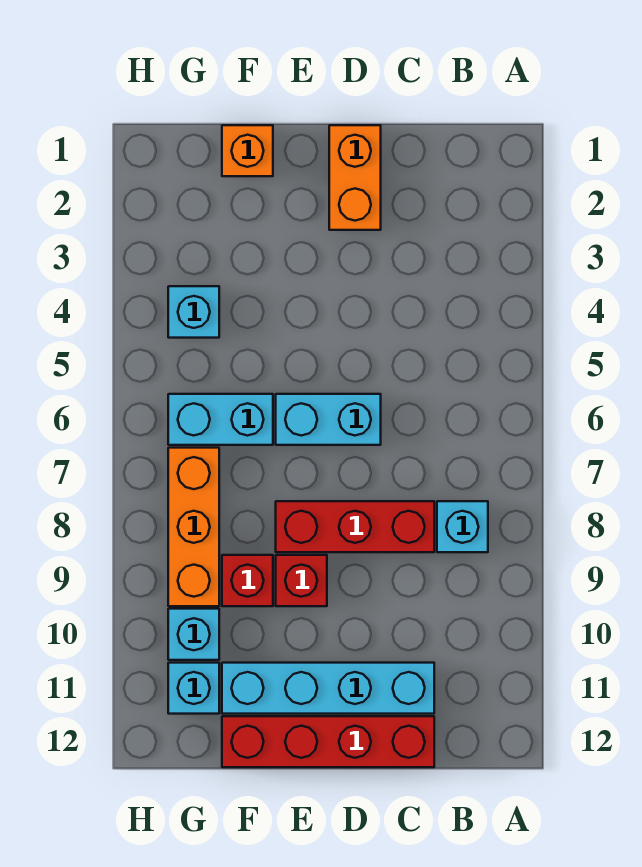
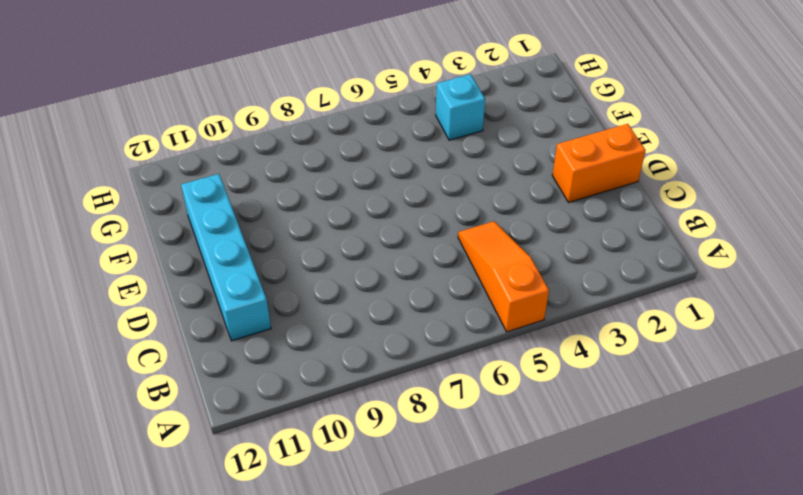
orange slope A5:C5 level 1 top A -> none
none -> cyan brick B8 level 1
none -> red brick C8:E8 level 1
none -> red brick C12:F12 level 1

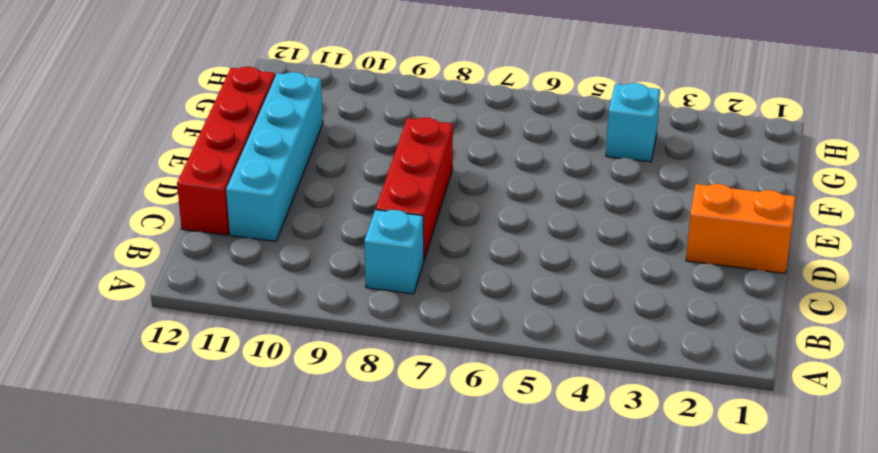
none -> cyan brick D6:E6 level 1
none -> red brick E9 level 1
none -> orange brick F1 level 1

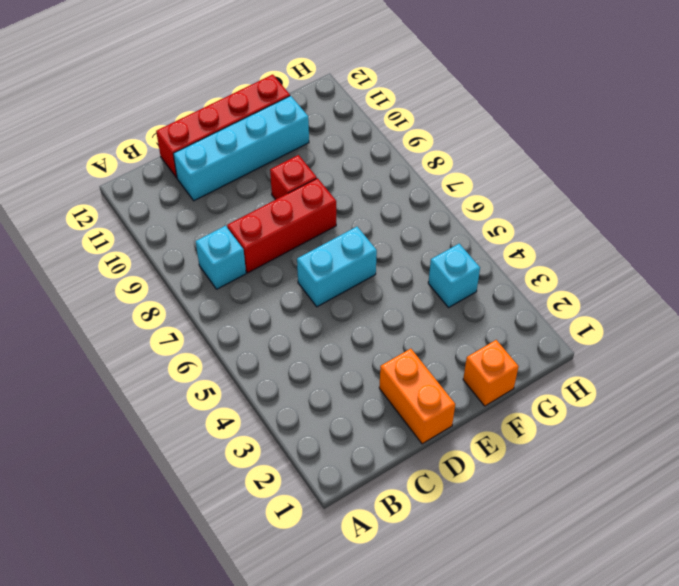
none -> cyan brick F6:G6 level 1
none -> red brick F9 level 1
none -> orange brick G7:G9 level 1

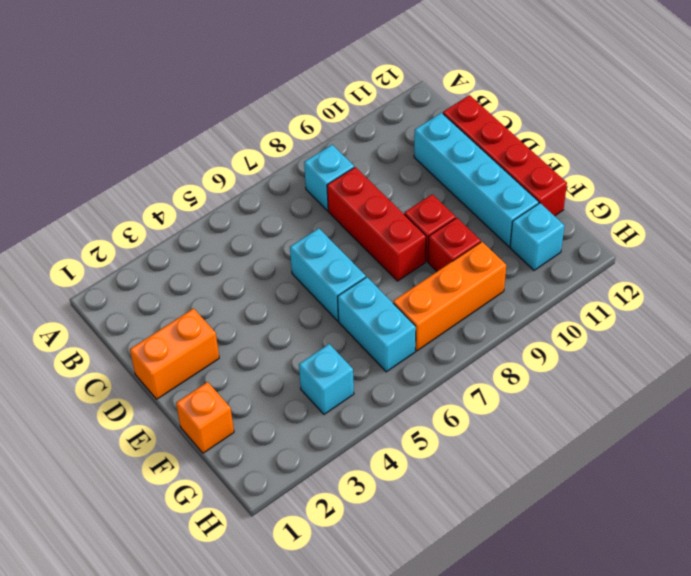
none -> cyan brick G10 level 1

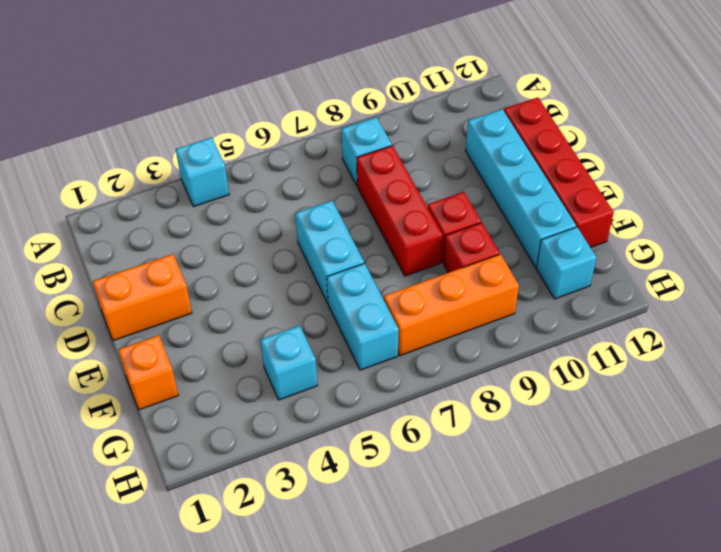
cyan brick A4 level 1 -> cyan brick G10 level 1

